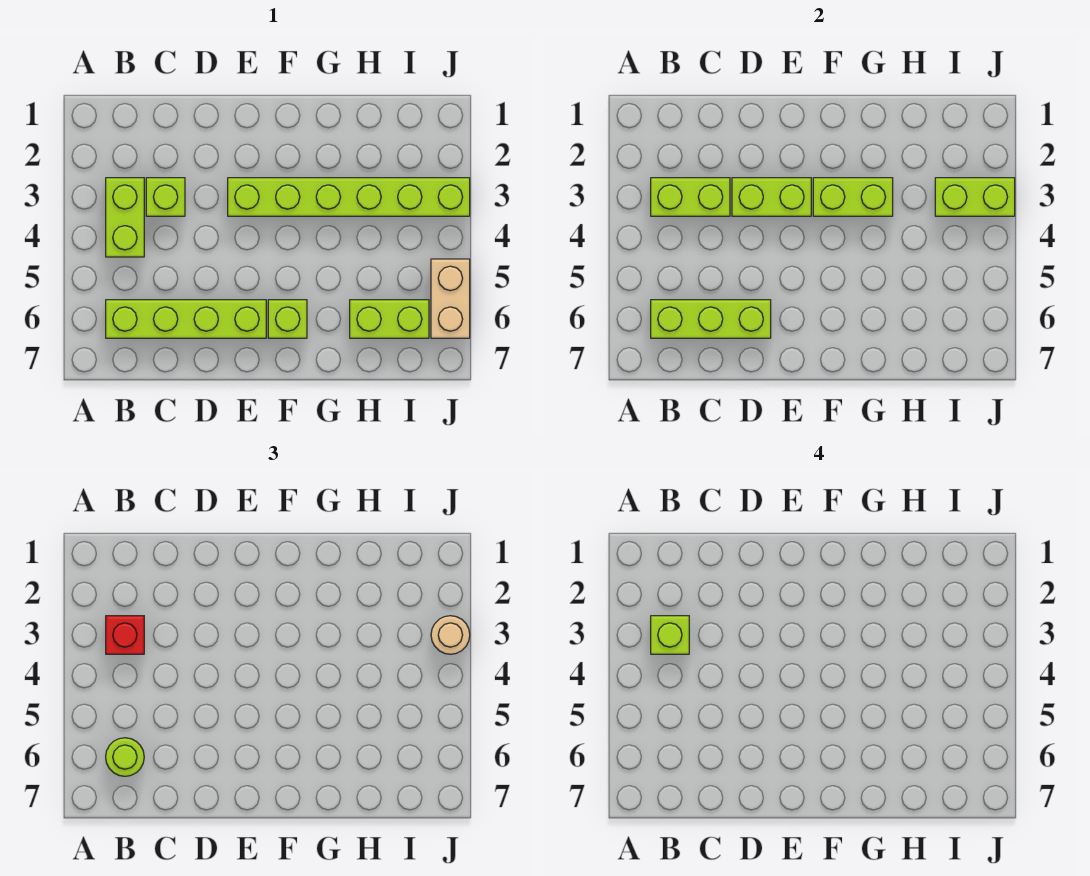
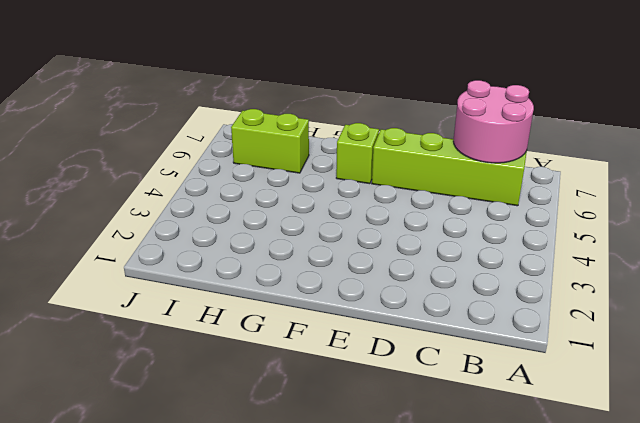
pink round brick B6:C7 level 2 -> lime brick B6:D6 level 2
none -> lime brick B3:B4 level 1
none -> lime brick C3 level 1
none -> lime brick E3:J3 level 1

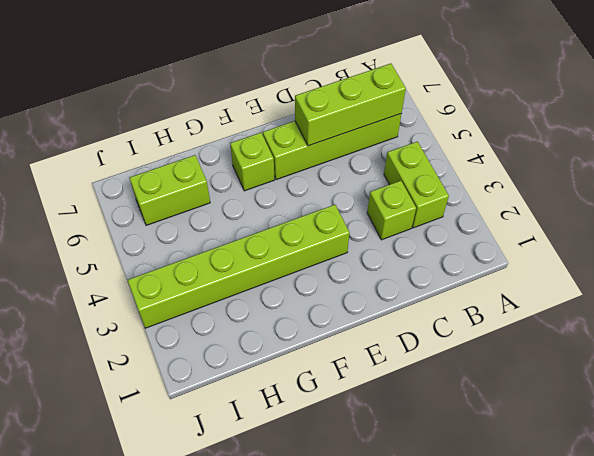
none -> tan brick J5:J6 level 1
none -> lime brick B3:C3 level 2
none -> lime brick D3:E3 level 2

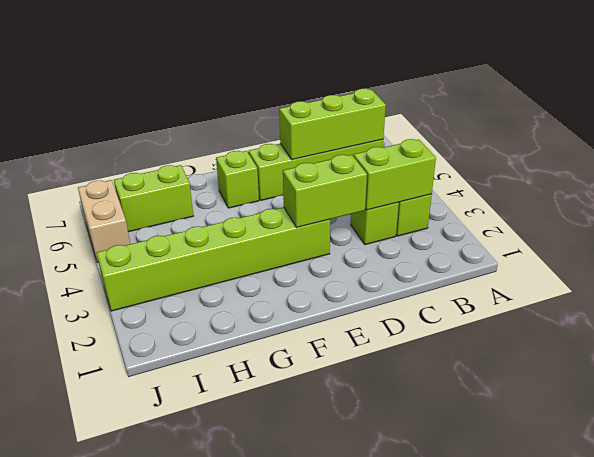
none -> lime brick F3:G3 level 2
none -> lime brick I3:J3 level 2
none -> red brick B3 level 3

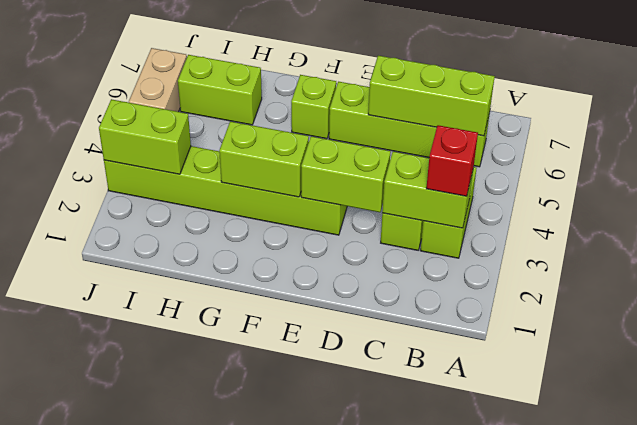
none -> lime round brick B6 level 3
none -> tan round brick J3 level 3
none -> lime brick B3 level 4

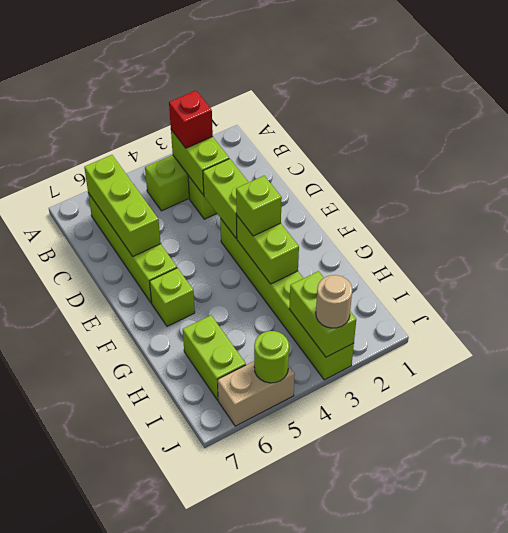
lime brick F3 level 3 -> lime brick B3 level 4
lime round brick J5 level 2 -> lime round brick B6 level 3

